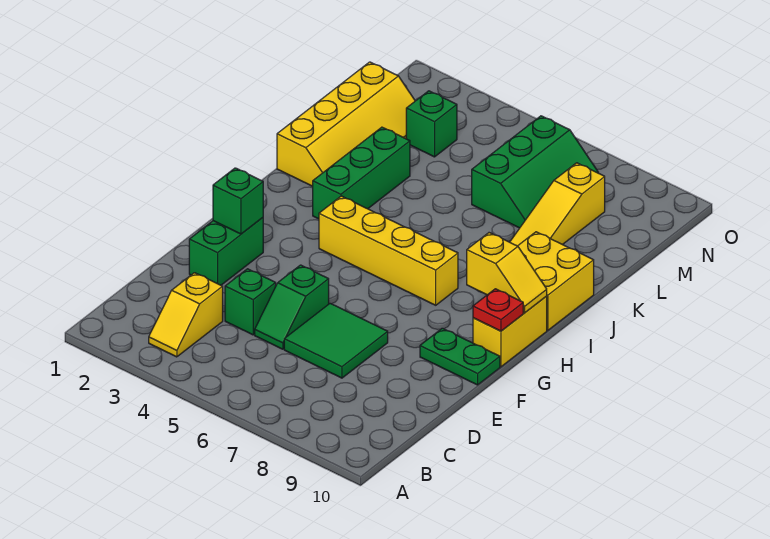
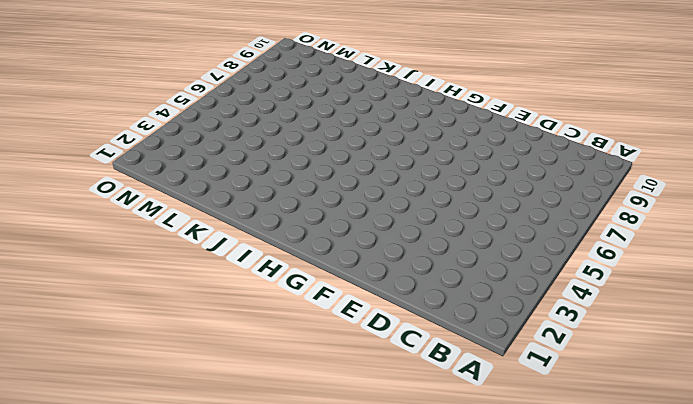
none -> yellow slope B3:C3 level 1 top C
none -> green brick D4 level 1
none -> green slope D5:E5 level 1 top E

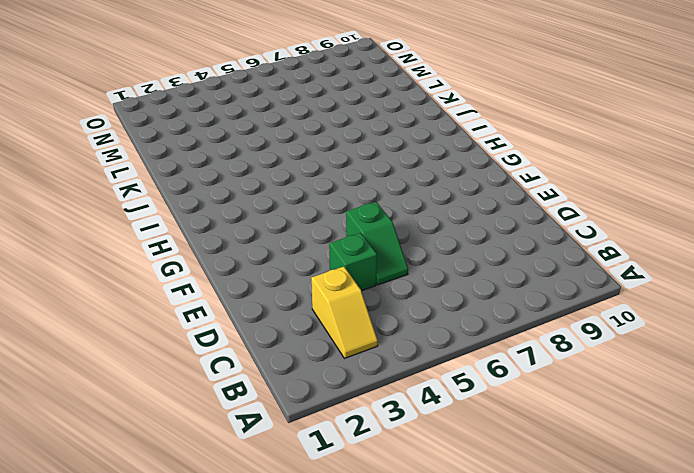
none -> green tile D6:E7 level 1
none -> green brick E2:F2 level 1
none -> green plate F9:F10 level 1

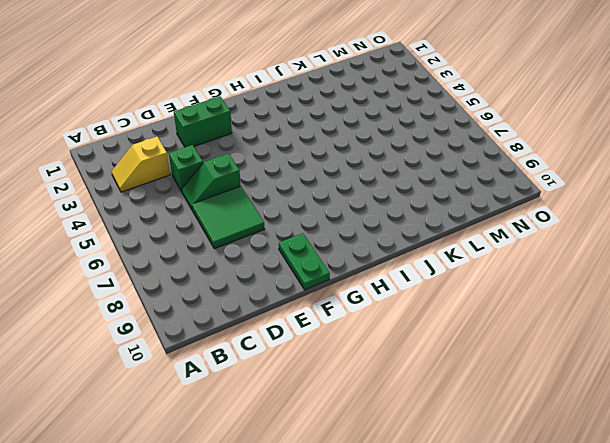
none -> yellow brick G10:H10 level 1
none -> yellow brick H4:H7 level 1
none -> green brick I3:K3 level 1

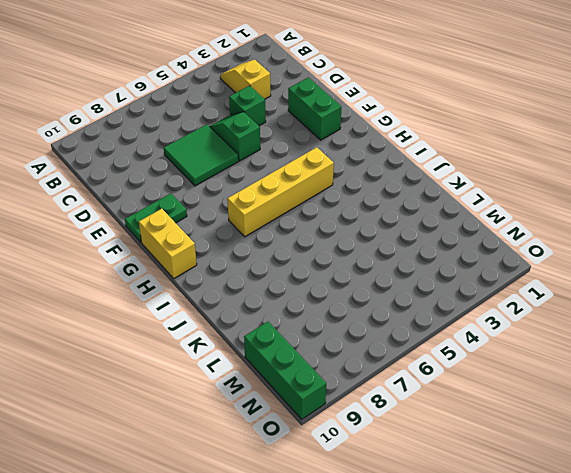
green brick M10:O10 level 1 -> green brick I3:K3 level 1
none -> yellow brick I9:J10 level 1
none -> yellow slope J1:M2 level 1 top 1
none -> yellow slope K8:M8 level 1 top M

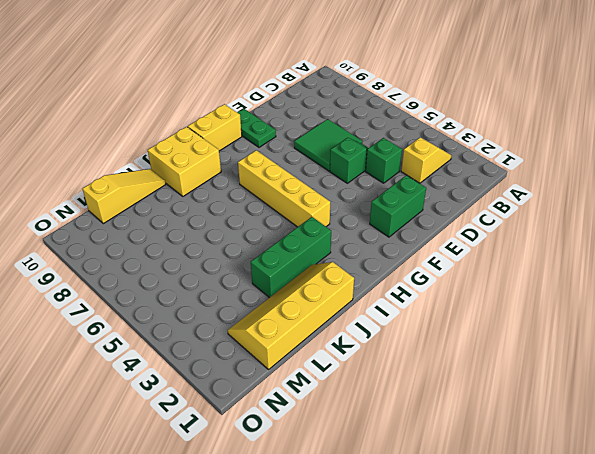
yellow slope K10:M10 level 1 top M -> yellow slope K8:M8 level 1 top M
none -> green slope L6:N7 level 1 top 6
none -> green brick M3 level 1
none -> green brick F2 level 2

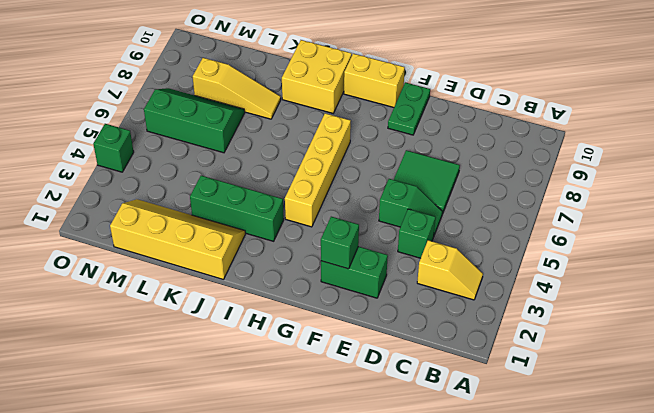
green brick O4 level 1 -> green brick M3 level 1
none -> red plate G10 level 2
none -> yellow slope H9:H10 level 2 top 9

